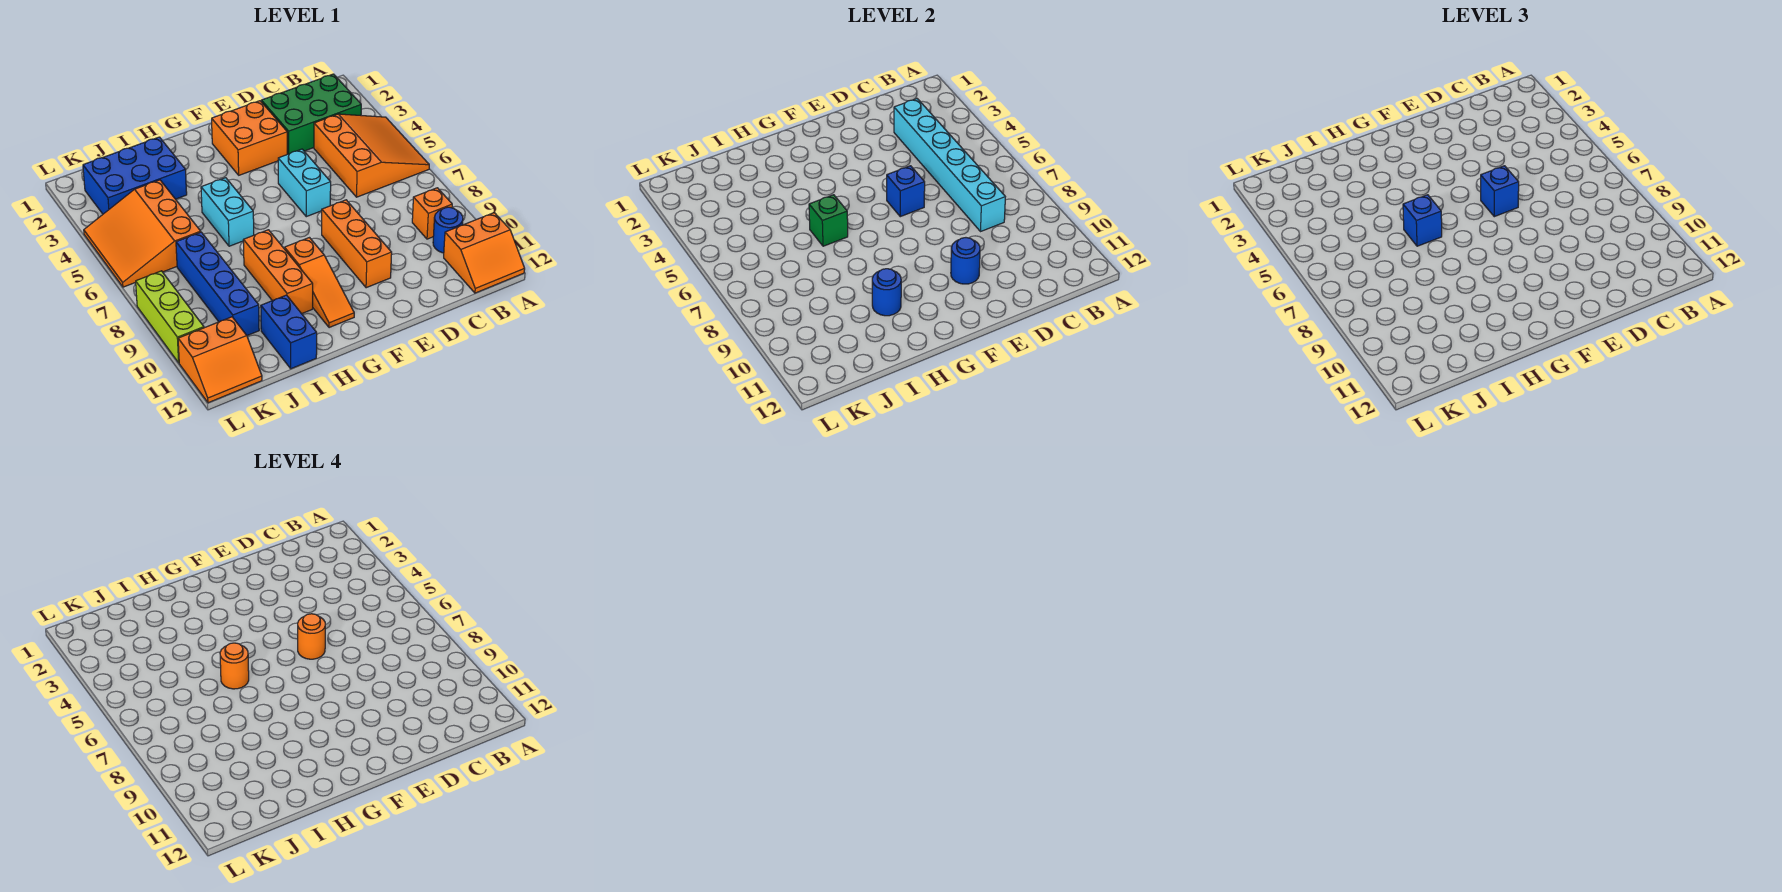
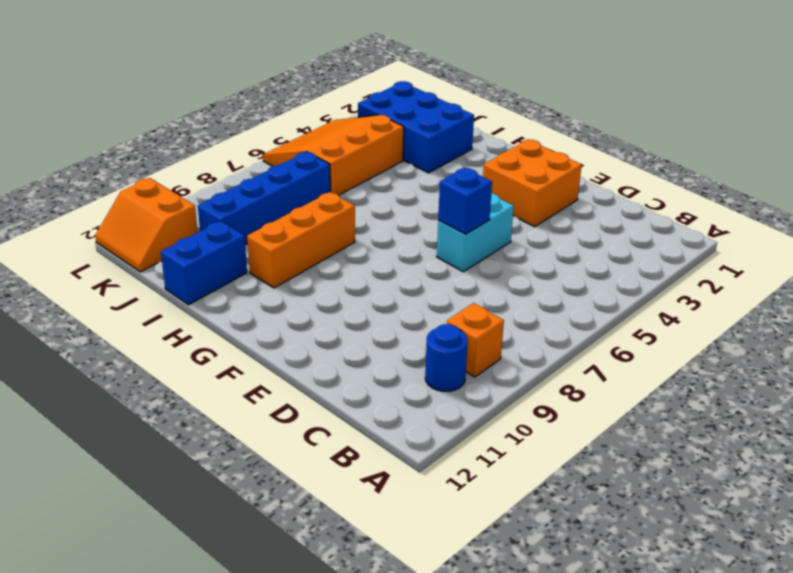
none -> orange slope A4:C6 level 1 top C
none -> orange slope A11:B12 level 1 top 11
none -> green brick B2:D3 level 1

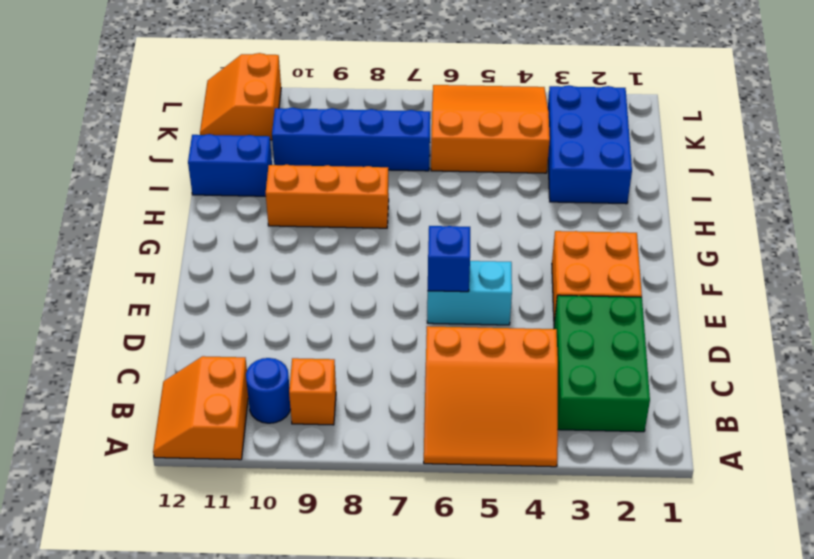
none -> orange brick E8:E10 level 1
none -> orange slope G9:G11 level 1 top 9
none -> cyan brick H5:H6 level 1

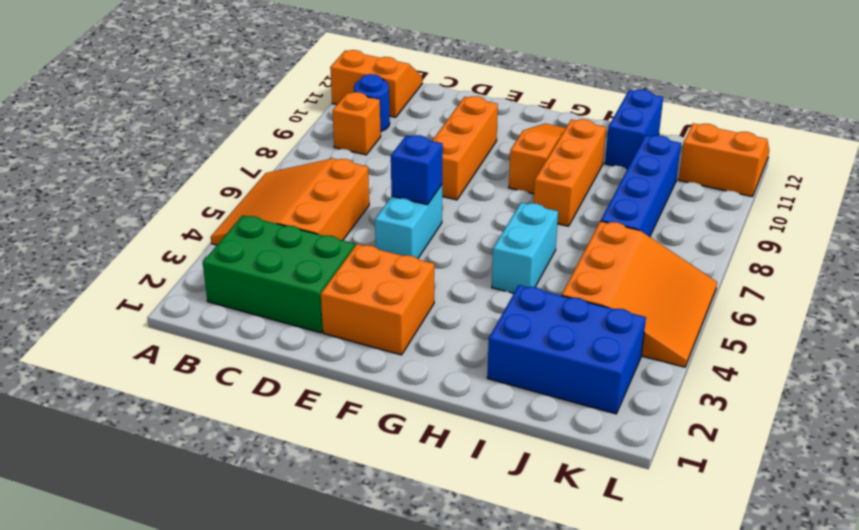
none -> lime brick L8:L10 level 1
none -> cyan brick C3:C8 level 2
none -> blue round brick E10 level 2

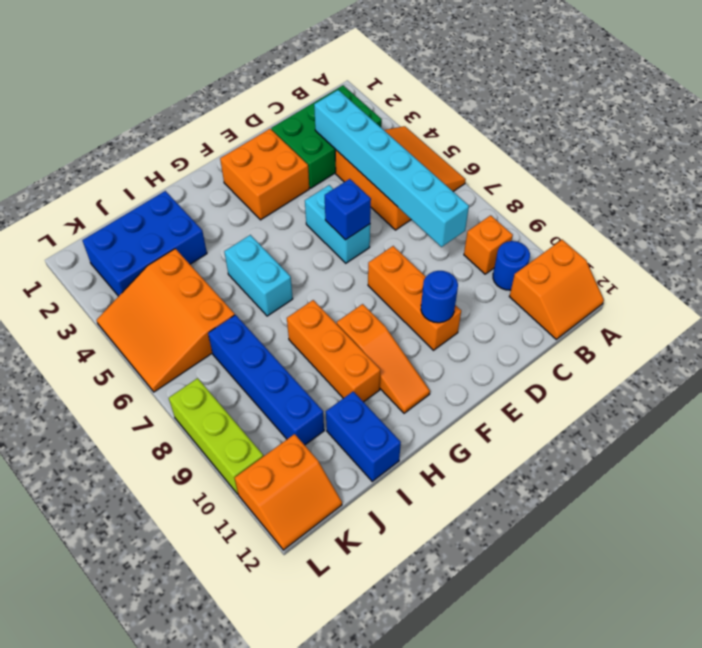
none -> green brick H6 level 2
none -> blue round brick H10 level 2
none -> blue brick E6 level 3

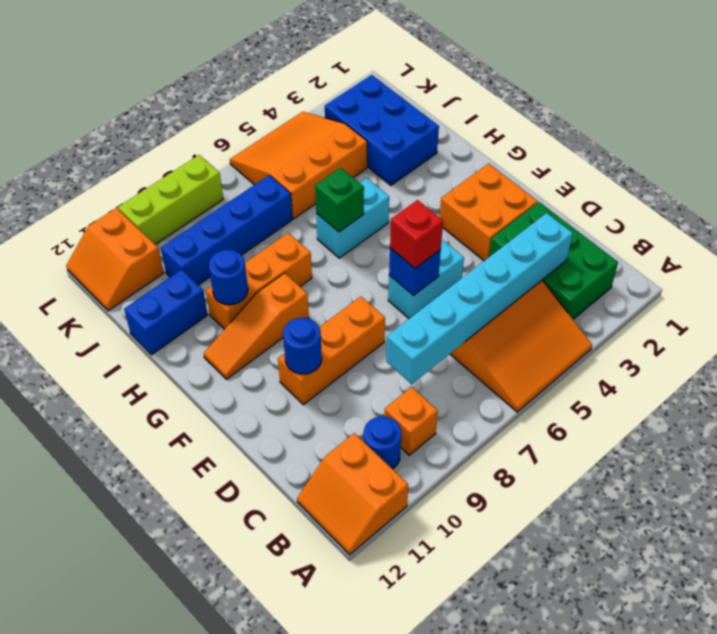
red brick E6 level 3 -> blue brick E6 level 3
none -> blue brick H6 level 3
none -> orange round brick E6 level 4
none -> orange round brick H6 level 4

